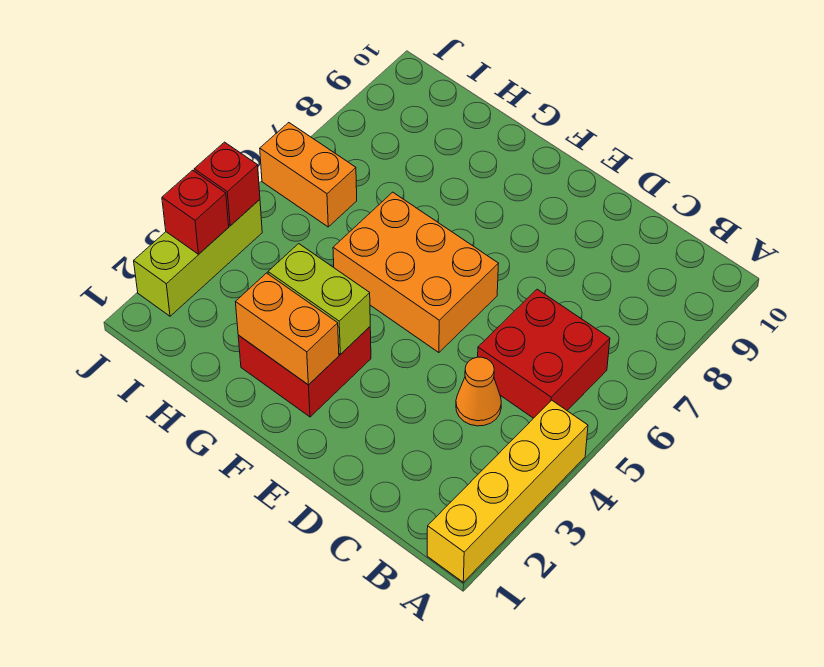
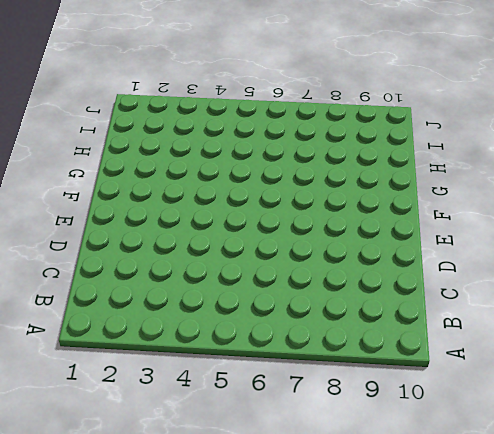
none -> yellow brick A1:A4 level 1
none -> red brick B5:C6 level 1

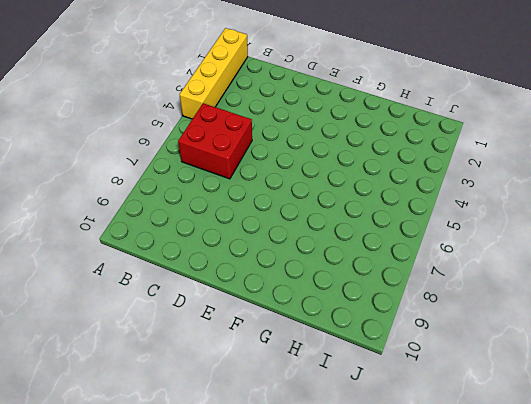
none -> orange cone C4 level 1
none -> orange brick E5:G6 level 1

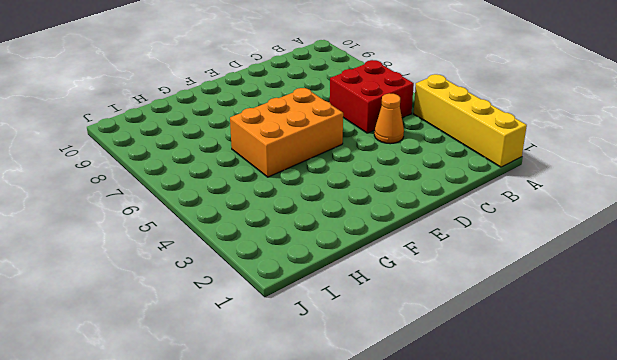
none -> red brick F2:G3 level 1
none -> orange brick I6:J6 level 1

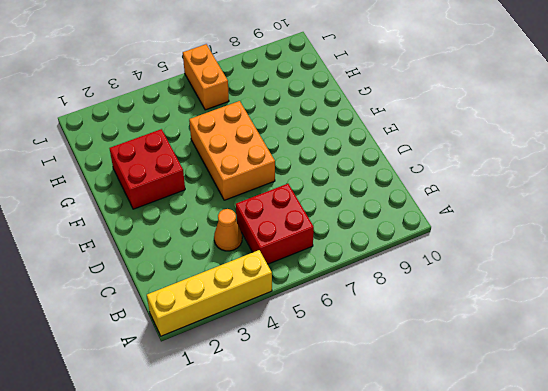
none -> lime brick J2:J4 level 1
none -> orange brick F2:G2 level 2

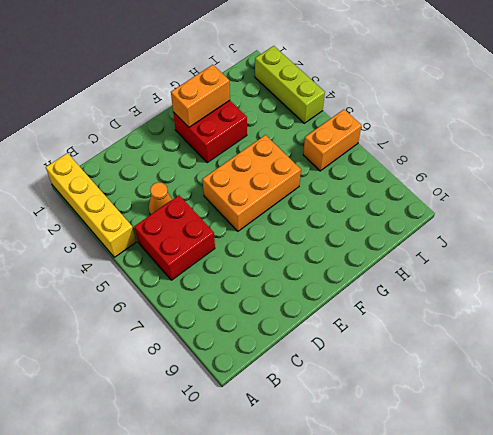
none -> lime brick F3:G3 level 2
none -> red brick J3 level 2

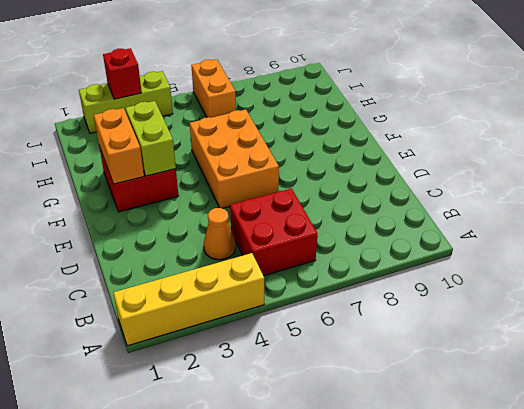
none -> red brick J4 level 2

